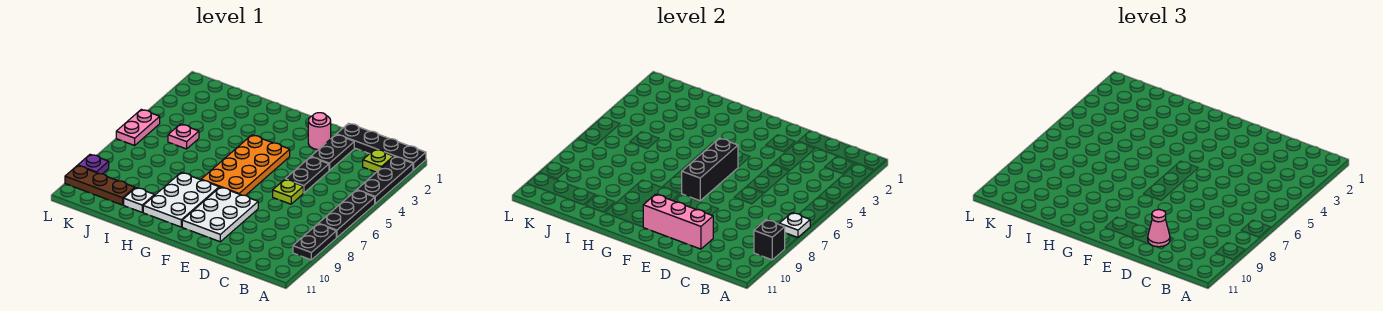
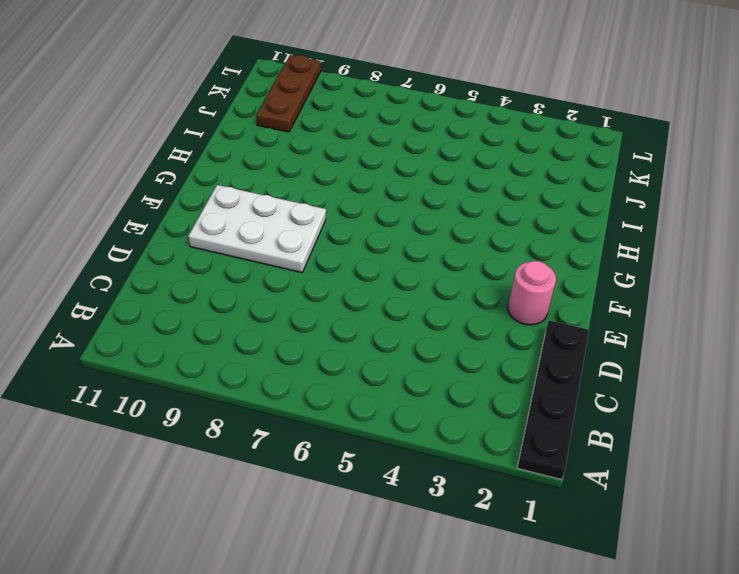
none -> black plate A2:A4 level 1
none -> black plate A5:A7 level 1
none -> black plate A8:A9 level 1

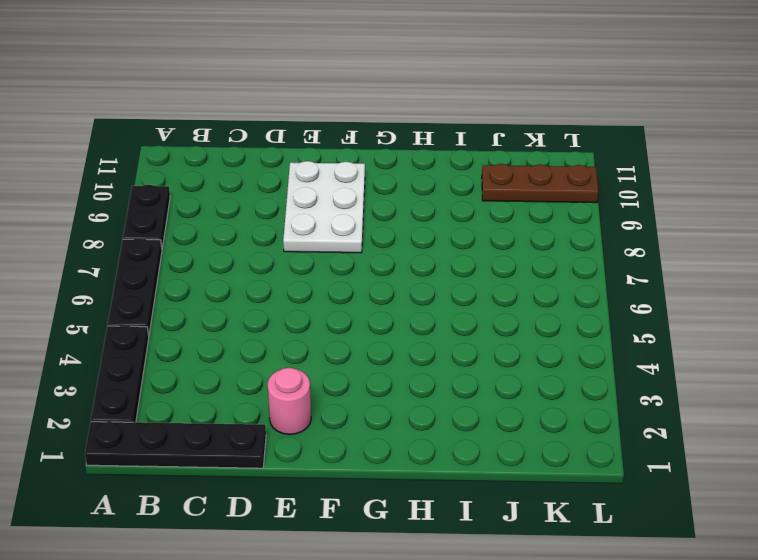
none -> lime plate B2 level 1
none -> black plate D2:D3 level 1
none -> black plate D4:D5 level 1

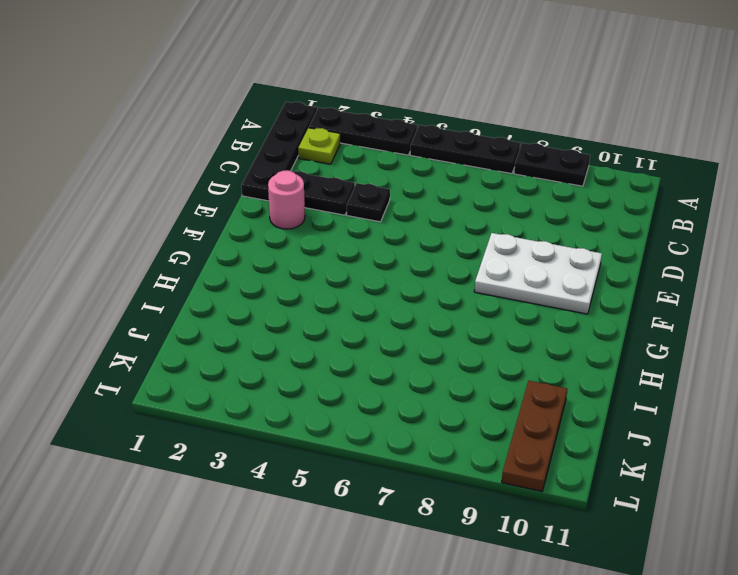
black plate D4 level 1 -> black plate D4:D5 level 1
none -> lime plate D6 level 1
none -> orange plate F4:G7 level 1
none -> white plate G8:H10 level 1

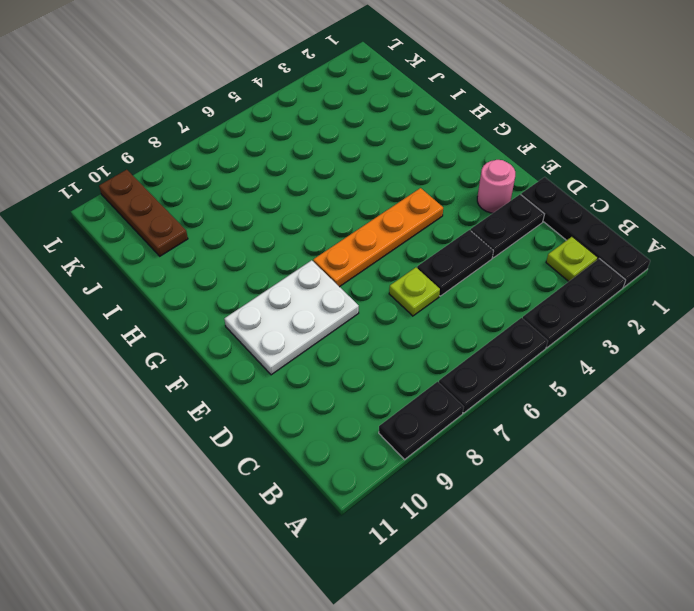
orange plate F4:F7 level 1 -> orange plate F4:G7 level 1
none -> white plate G8:H10 level 1
none -> white plate I10 level 1
none -> pink plate J5 level 1

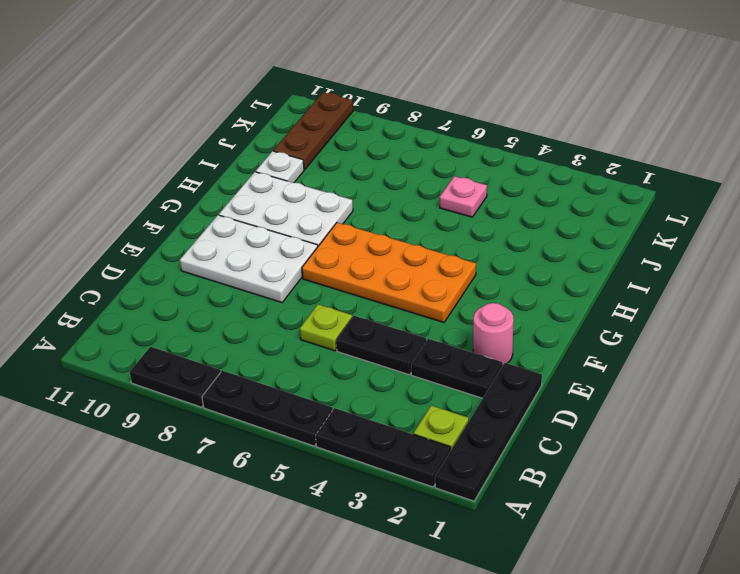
none -> pink plate L5:L6 level 1
none -> purple plate L9 level 1
none -> white plate A7 level 2

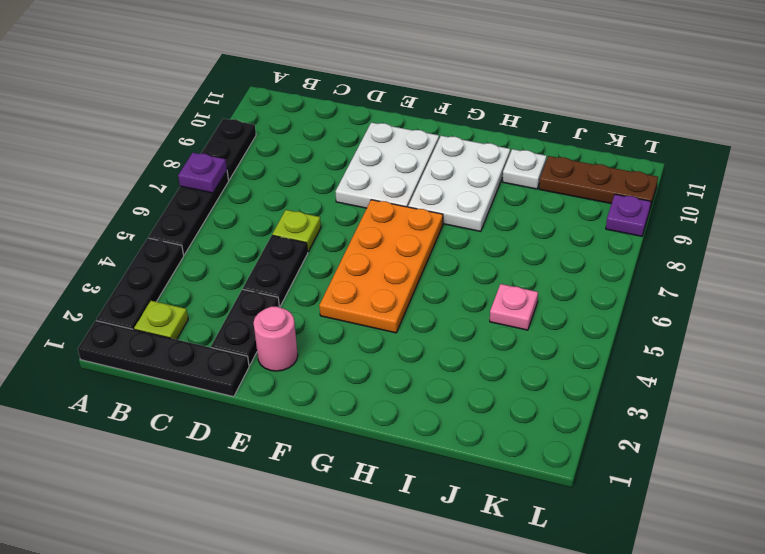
purple plate A7 level 2 -> white plate A7 level 2
none -> pink plate L5:L6 level 1
none -> black brick A9 level 2
none -> pink brick D10:F10 level 2

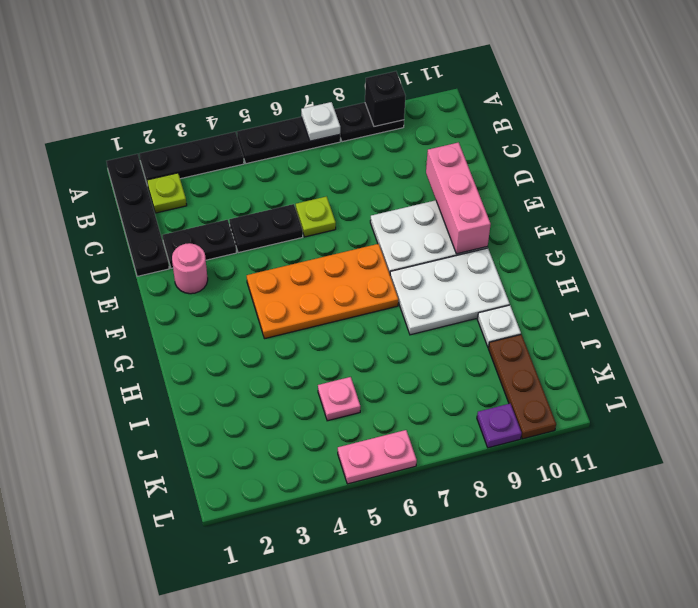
none -> black brick F5:F7 level 2
none -> pink cone D10 level 3

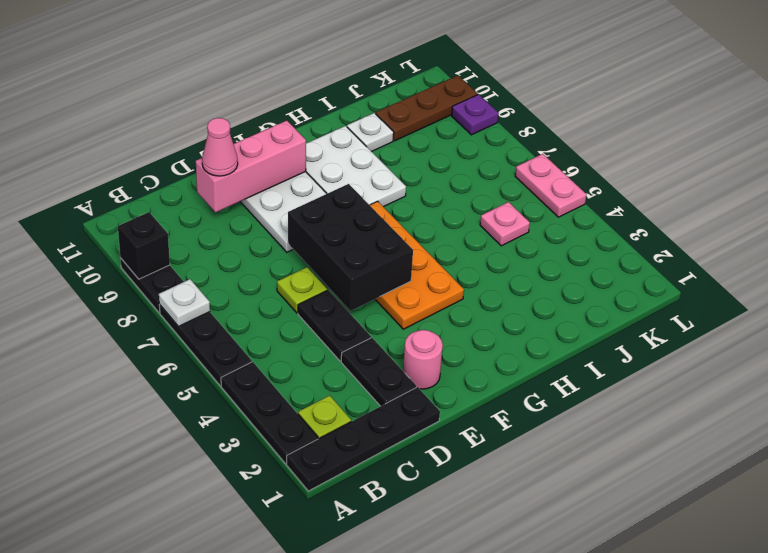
black brick E5:F7 level 2 -> black brick F5:F7 level 2

